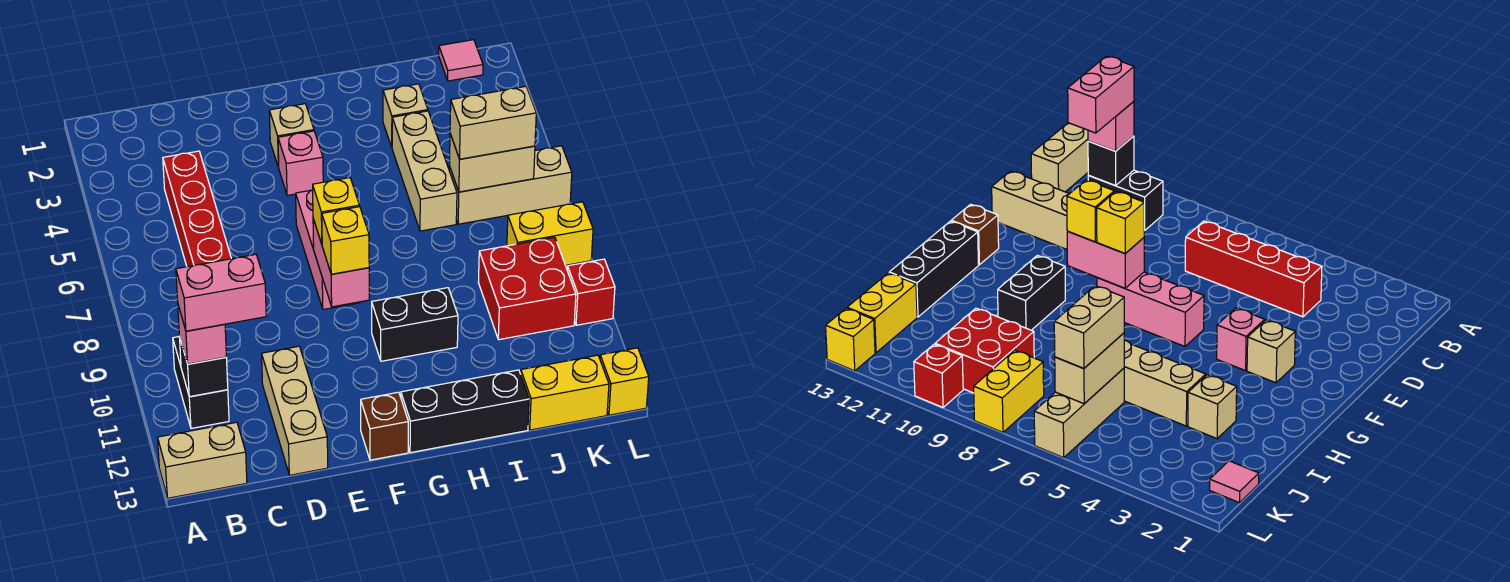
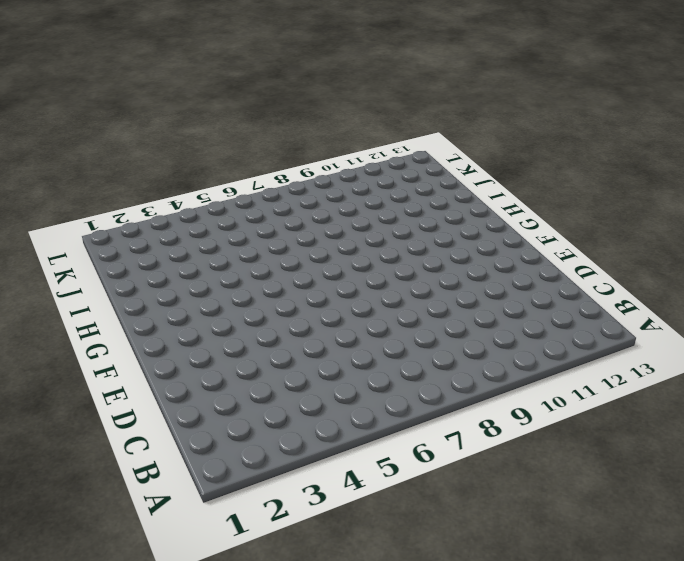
none -> tan brick A13:B13 level 1
none -> black brick B10:B11 level 1
none -> red brick C4:C7 level 1

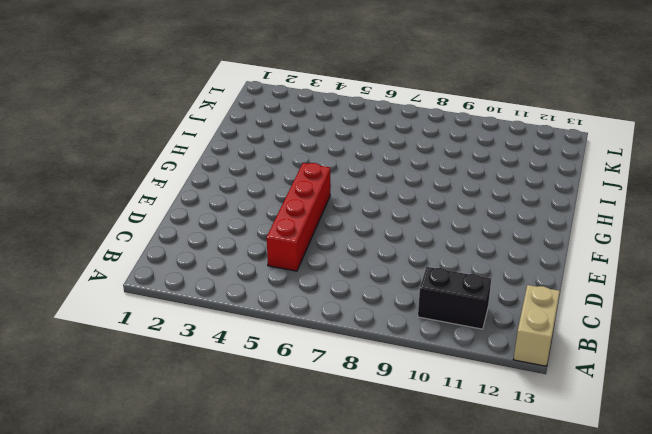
red brick C5:F5 level 1 -> red brick C4:C7 level 1
none -> tan brick D11:D13 level 1
none -> tan brick F3 level 1
none -> pink brick F4 level 1

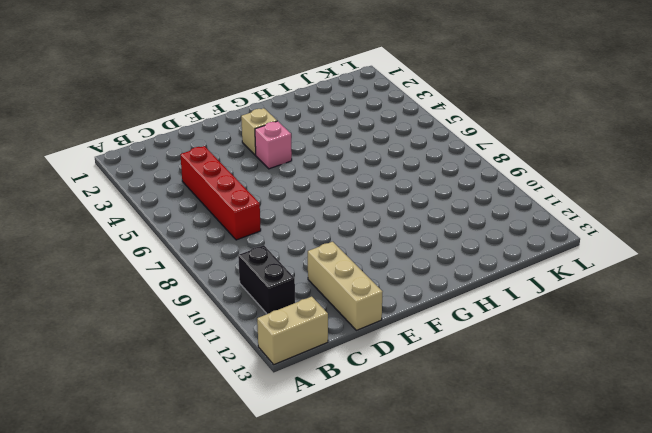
none -> pink brick F6:F8 level 1
none -> brown brick F13 level 1
none -> black brick G10:H10 level 1

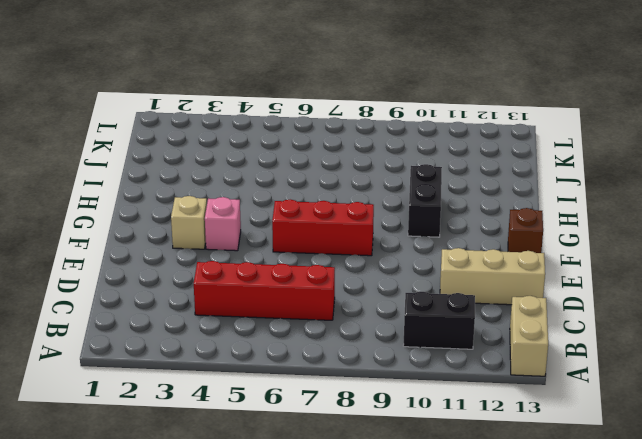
red brick F6:F8 level 1 -> pink brick F6:F8 level 1
none -> black brick G13:I13 level 1
none -> tan brick I3 level 1
none -> tan brick I4:I6 level 1

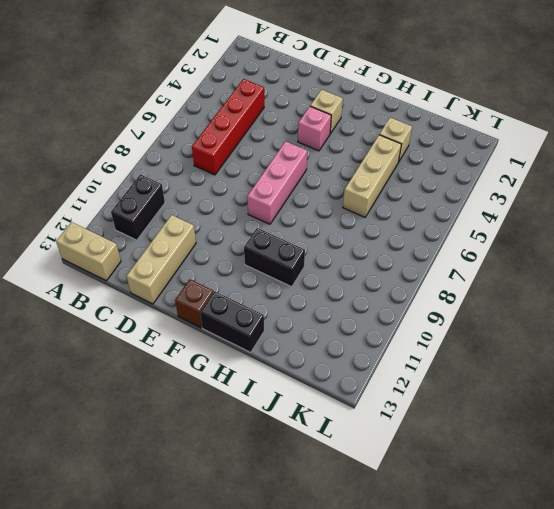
black brick G13:H13 level 1 -> black brick G13:I13 level 1
none -> tan brick J6:L6 level 1
none -> red brick J9:K10 level 1
none -> yellow brick J13:K13 level 1

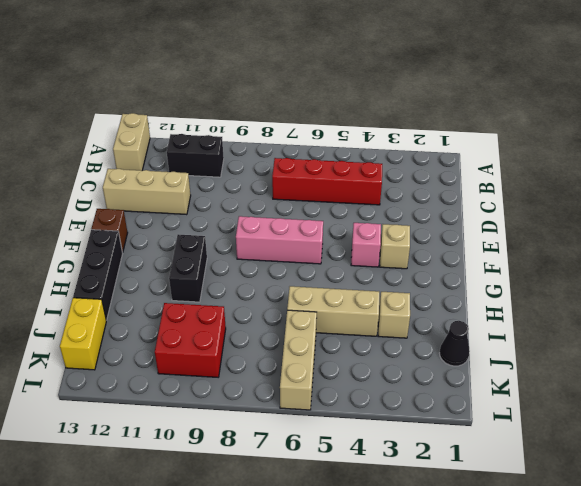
black cone J1 level 1 -> none
none -> pink tile K1 level 1
none -> yellow brick K8:L8 level 1
none -> red brick L10 level 1

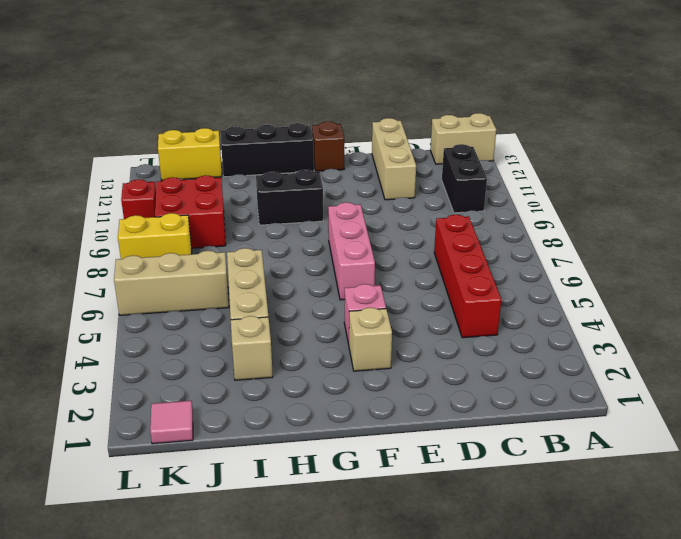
none -> yellow brick L13 level 1
none -> black brick B11 level 2
none -> pink brick F8:F9 level 2

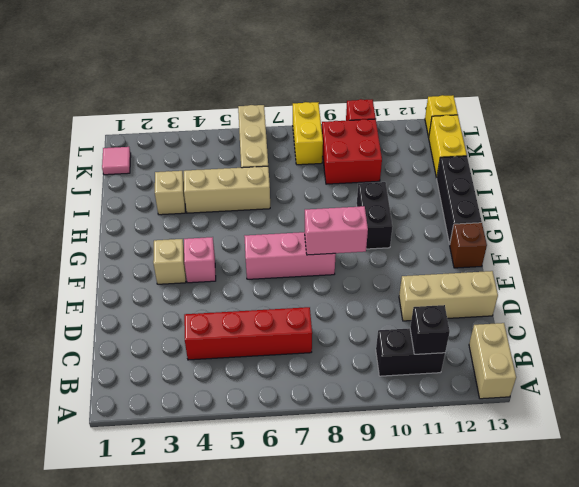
none -> tan brick J6:K6 level 2
none -> pink brick B11 level 3
none -> yellow brick F8 level 3

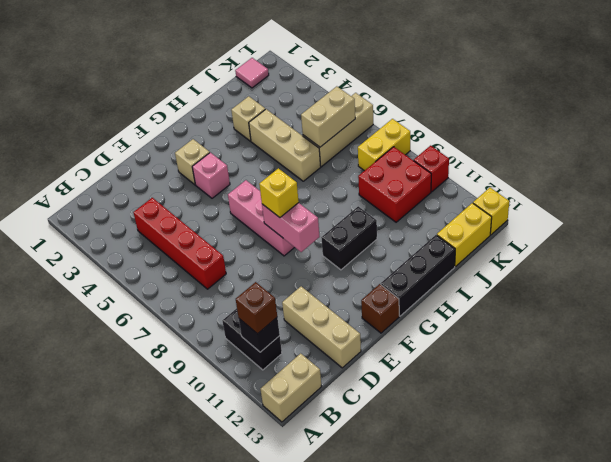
brown brick B11 level 3 -> pink brick B11 level 3
none -> yellow brick F9 level 3
none -> tan brick J6:K6 level 3
none -> pink brick B11:C11 level 4

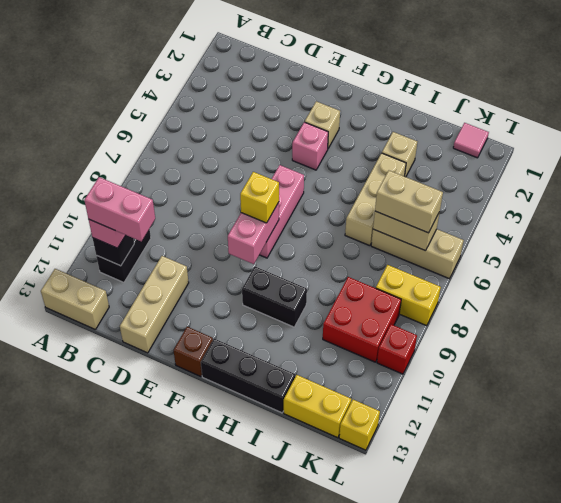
none -> red brick C4:C7 level 1
none -> yellow brick F9 level 3

